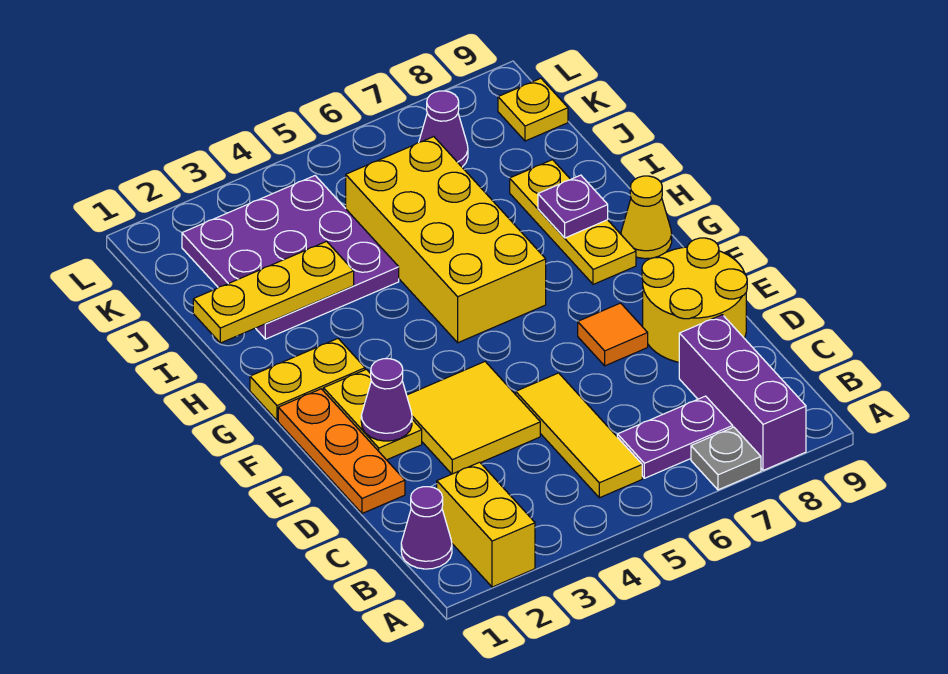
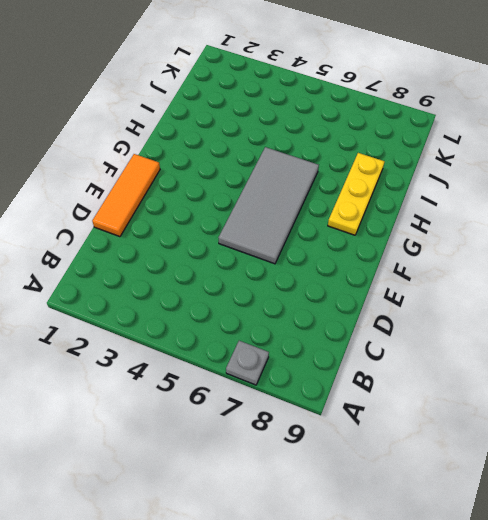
orange tile D1:F1 level 1 -> orange plate D1:F1 level 1
grey tile E5:H6 level 1 -> yellow brick G5:J6 level 1
none -> yellow brick A2:B2 level 1
none -> purple brick A8:C8 level 1
none -> purple cone B1 level 1

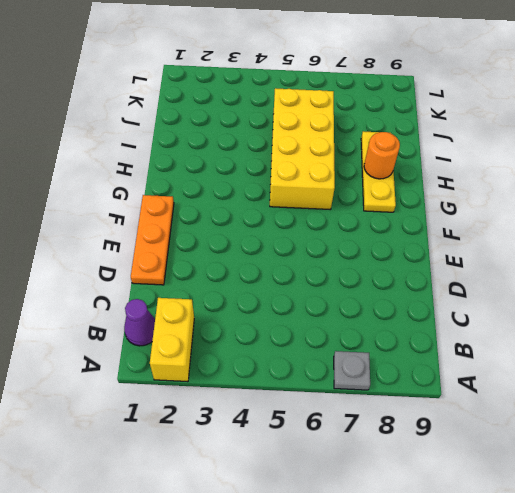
orange round brick H8 level 2 -> purple plate H8 level 2
none -> purple brick A8:C8 level 1
none -> yellow tile B5:D5 level 1
none -> purple plate B6:B7 level 1

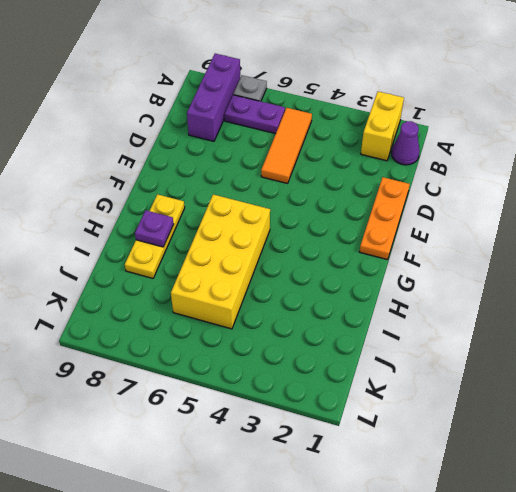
orange tile B5:D5 level 1 -> yellow tile B5:D5 level 1
none -> yellow tile D3:E4 level 1
none -> yellow round brick D8:E9 level 1
none -> yellow plate E2:F2 level 1

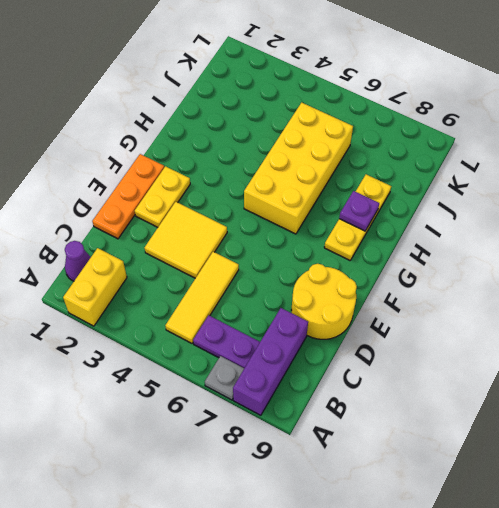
none -> orange tile E7 level 1
none -> yellow plate G1:G2 level 1
none -> yellow cone G9 level 1

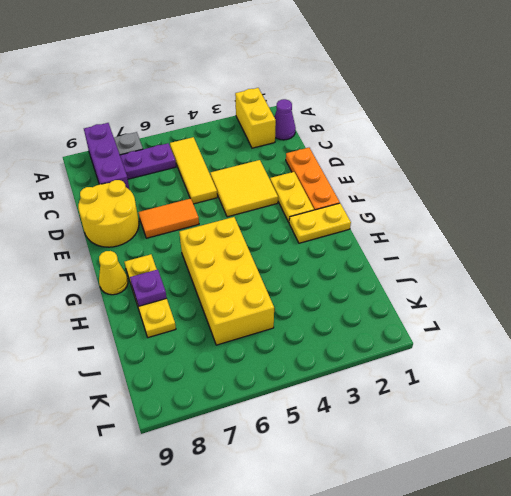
orange tile E6:E7 level 1 -> orange tile E7 level 1
none -> purple plate I2:K4 level 1
none -> purple cone K7 level 1
none -> yellow plate K9 level 1

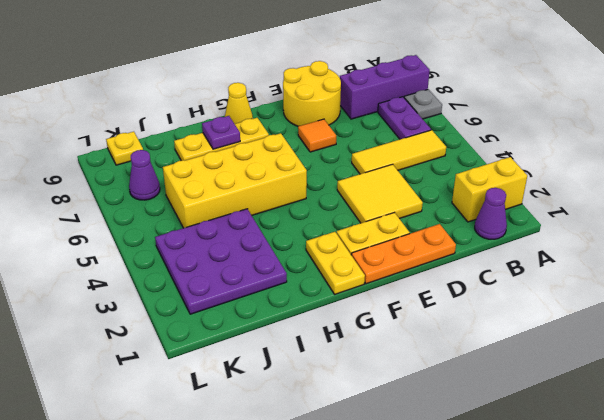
none -> purple cone E2 level 2
none -> yellow plate I1:I3 level 2

